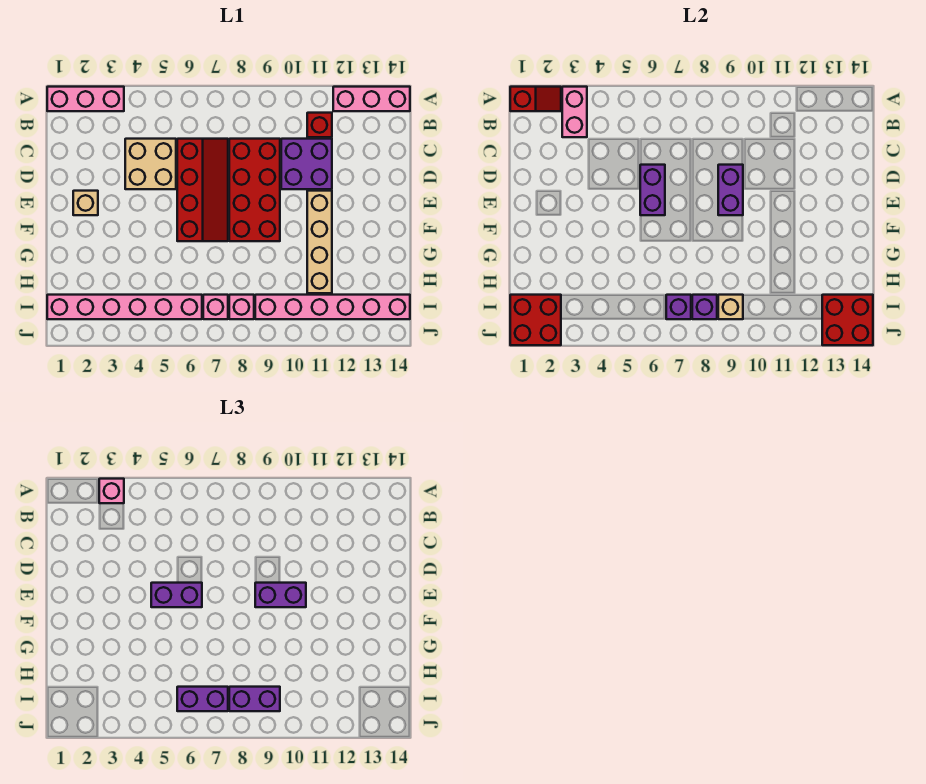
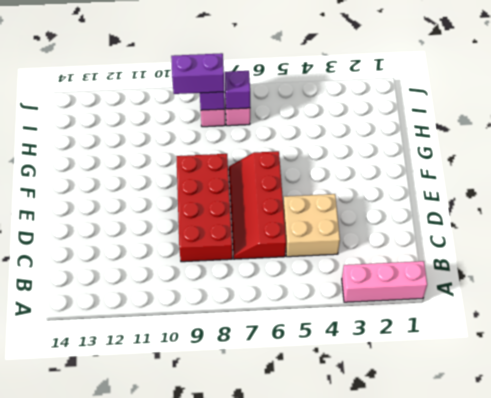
none -> pink brick A12:A14 level 1
none -> red brick B11 level 1
none -> purple brick C10:D11 level 1

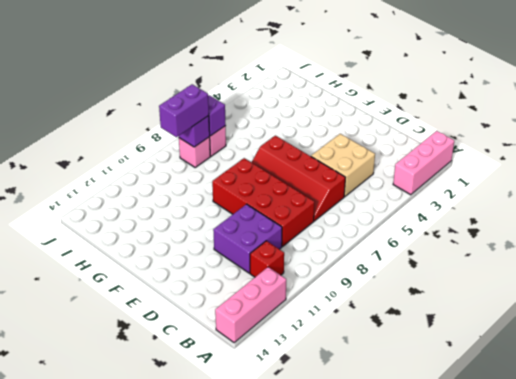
none -> tan brick E2 level 1
none -> tan brick E11:H11 level 1
none -> pink brick I1:I6 level 1

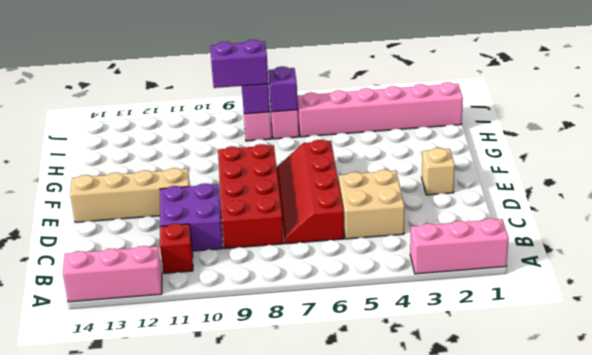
tan brick E11:E14 level 1 -> tan brick E11:H11 level 1
none -> pink brick I9:I14 level 1
none -> red slope A1:A2 level 2 top 1
none -> pink brick A3:B3 level 2

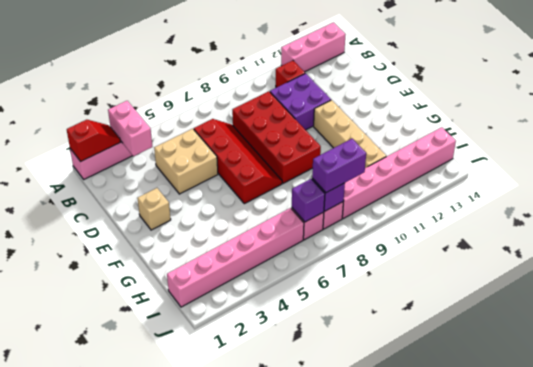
none -> purple brick D6:E6 level 2
none -> purple brick D9:E9 level 2
none -> red brick I1:J2 level 2

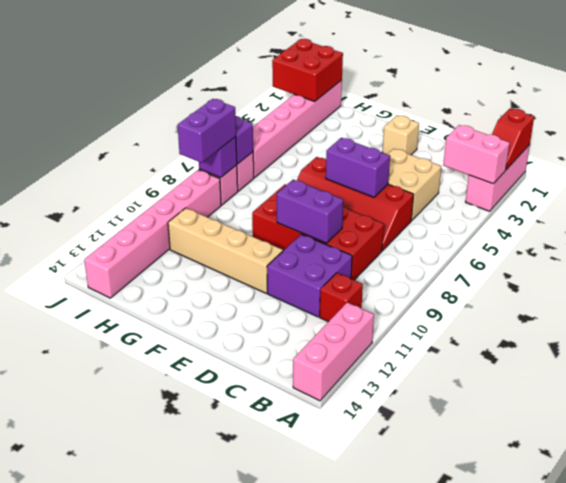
none -> tan brick I9 level 2
none -> red brick I13:J14 level 2
none -> pink brick A3 level 3

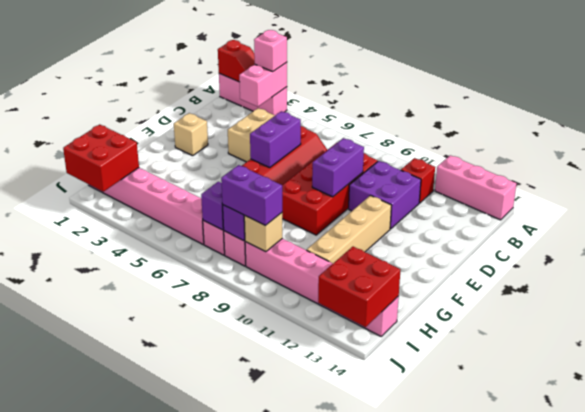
none -> purple brick E5:E6 level 3
none -> purple brick E9:E10 level 3
none -> purple brick I6:I7 level 3

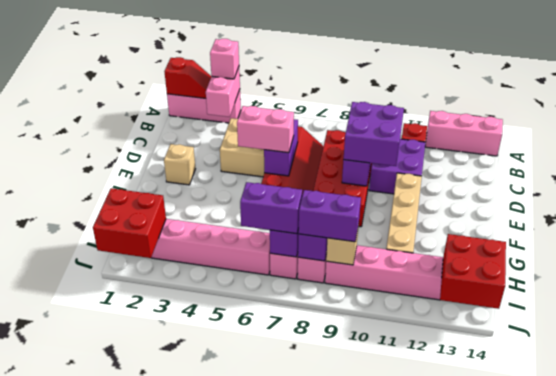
purple brick D9:E10 level 3 -> purple brick E9:E10 level 3
pink brick E5:E6 level 3 -> purple brick E5:E6 level 3

